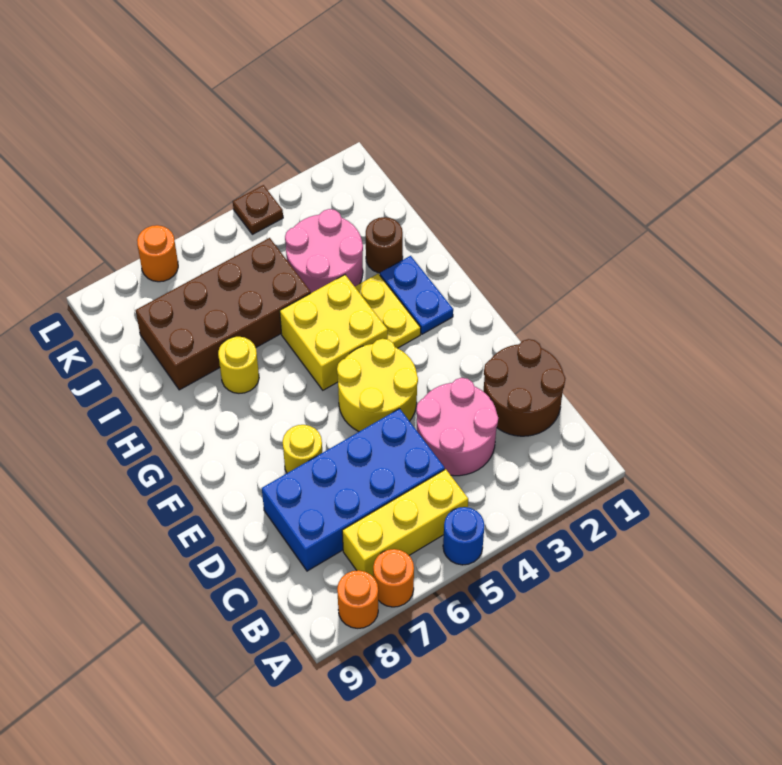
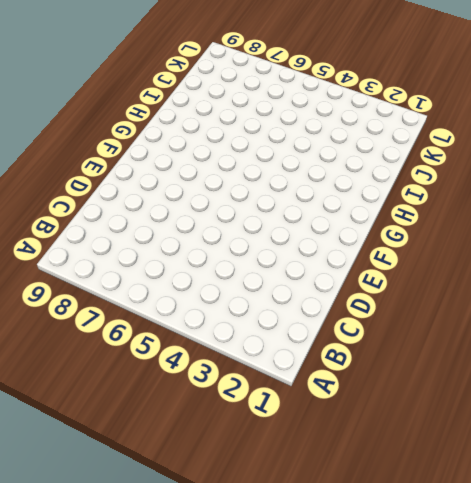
none -> blue round brick A5 level 1
none -> orange round brick A7 level 1
none -> orange round brick A8 level 1

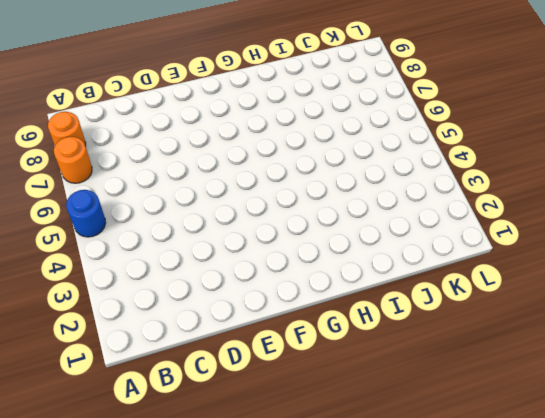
none -> yellow brick B5:B7 level 1
none -> brown round brick C1:D2 level 1
none -> pink round brick C3:D4 level 1

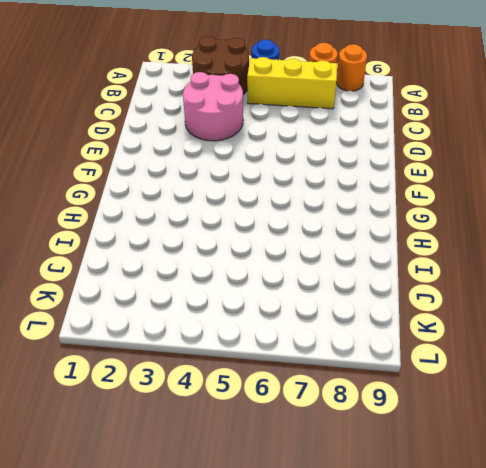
brown round brick A3:B4 level 1 -> brown round brick C1:D2 level 1
none -> blue brick C5:D8 level 1
none -> yellow round brick E4:F5 level 1
none -> yellow round brick E7 level 1

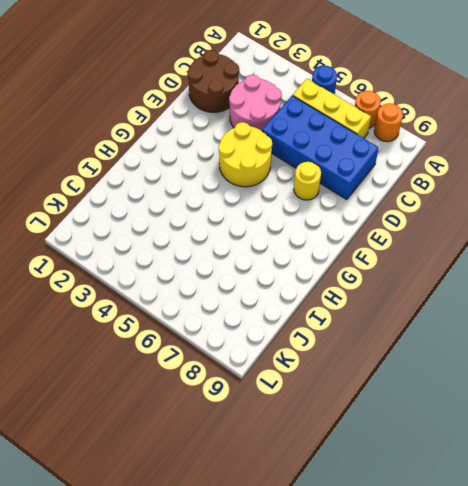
none -> blue plate G2:H2 level 1
none -> yellow plate G3:H3 level 1
none -> yellow brick G4:H5 level 1

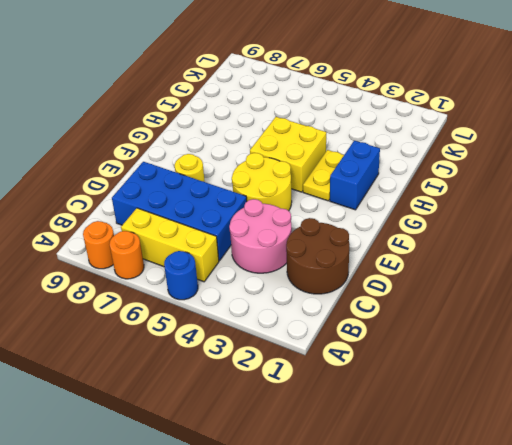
blue brick G2:H2 level 1 -> blue plate G2:H2 level 1
none -> yellow round brick H7 level 1
none -> brown round brick I2 level 1
none -> pink round brick I3:J4 level 1

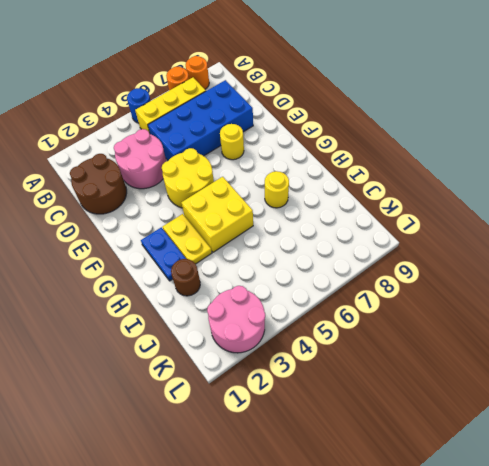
pink round brick K2:L3 level 1 -> pink round brick I3:J4 level 1
none -> brown brick I5:J8 level 1
none -> brown plate L4 level 1
none -> orange round brick L7 level 1

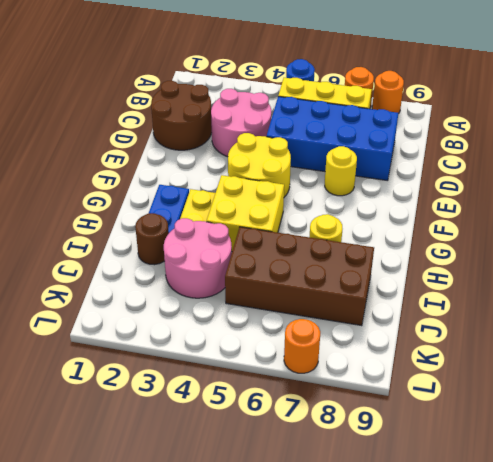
none -> brown plate L4 level 1

